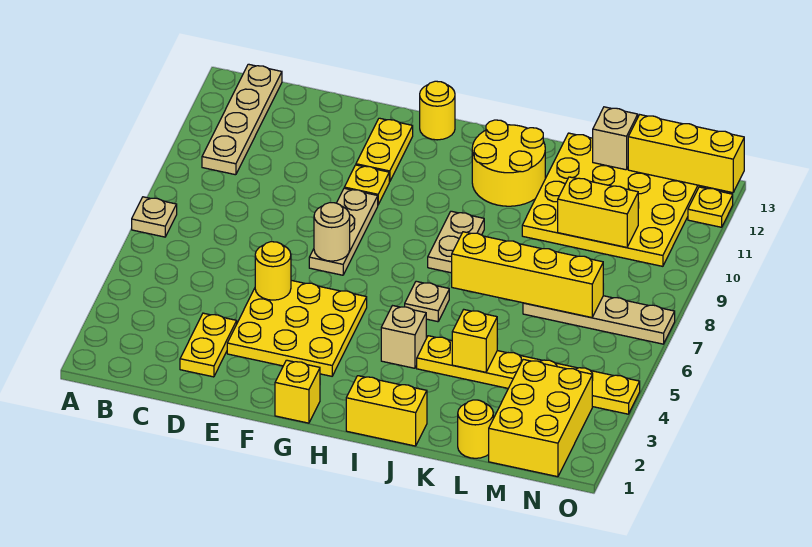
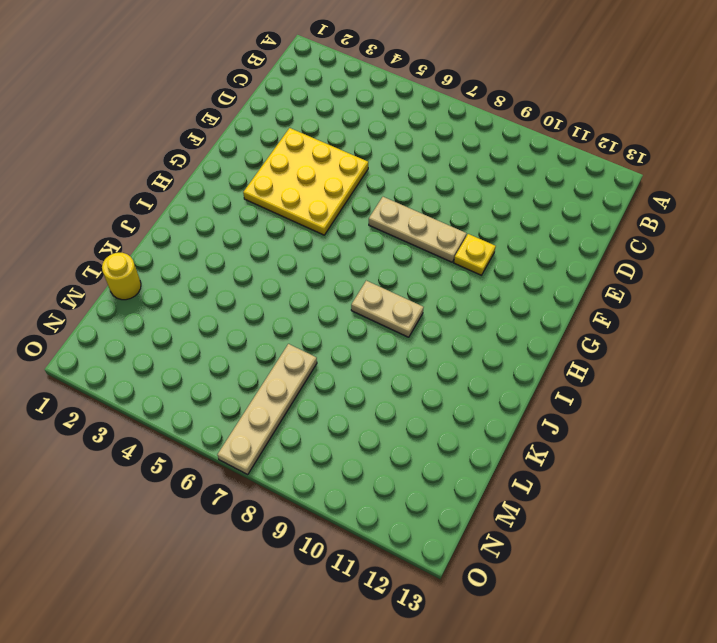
none -> tan plate A7 level 1
none -> tan plate B10:B13 level 1
none -> yellow plate D2:D3 level 1

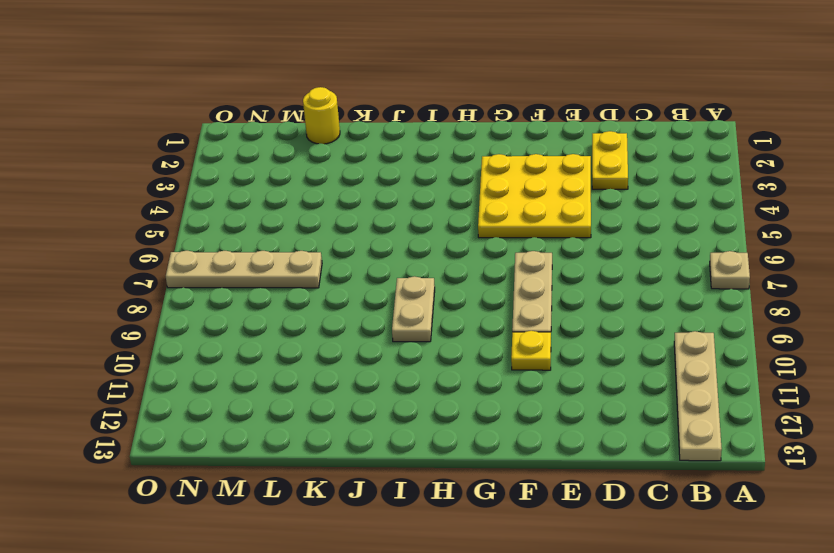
none -> yellow plate F11:F12 level 1
none -> yellow brick G1 level 1
none -> yellow round brick G13 level 1

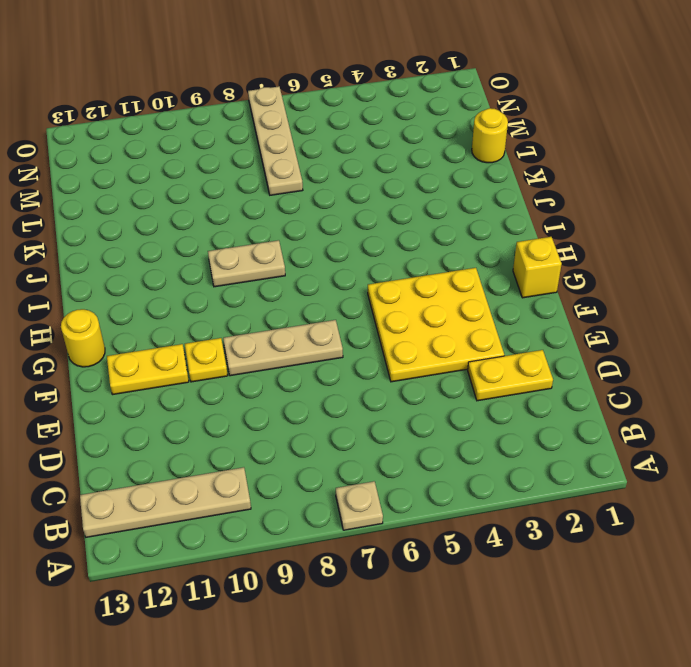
none -> yellow brick I1:J1 level 1
none -> tan brick I4 level 1
none -> tan plate I6 level 1

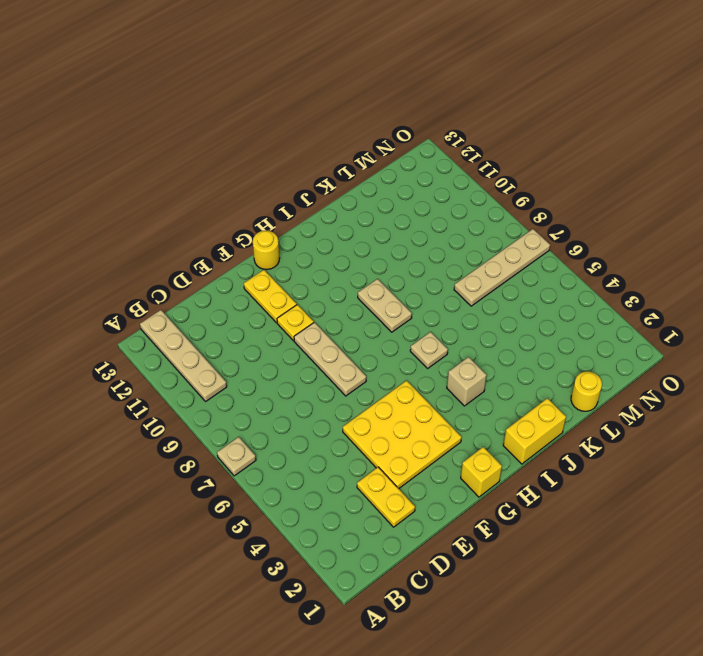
none -> yellow round brick I11:J12 level 1
none -> yellow plate J4:O4 level 1
none -> yellow plate K10:N13 level 1

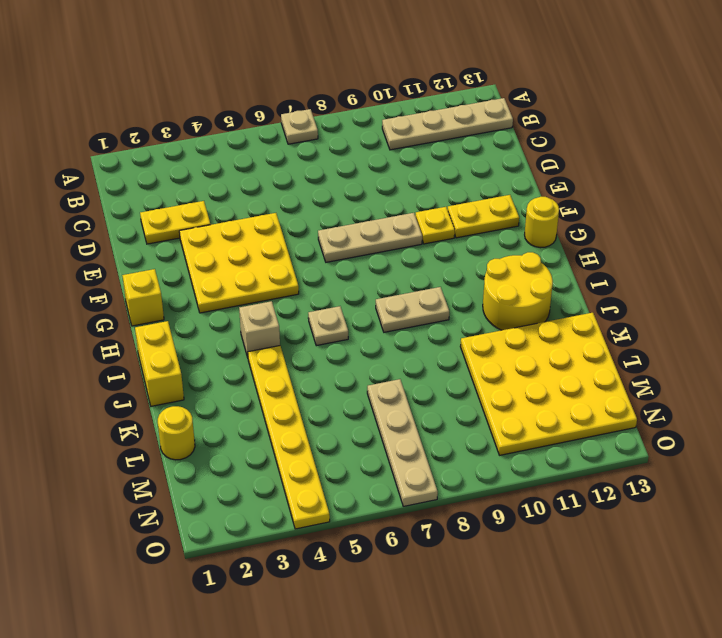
none -> yellow brick M1:N3 level 1
none -> yellow plate O12 level 1
none -> yellow round brick E5 level 2

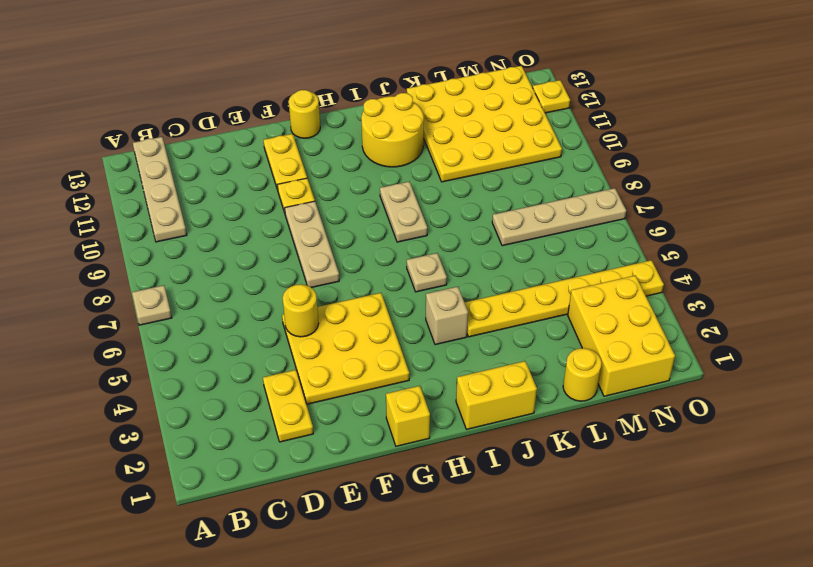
none -> tan round brick F7 level 2
none -> yellow brick J7:M7 level 2
none -> yellow brick K4 level 2

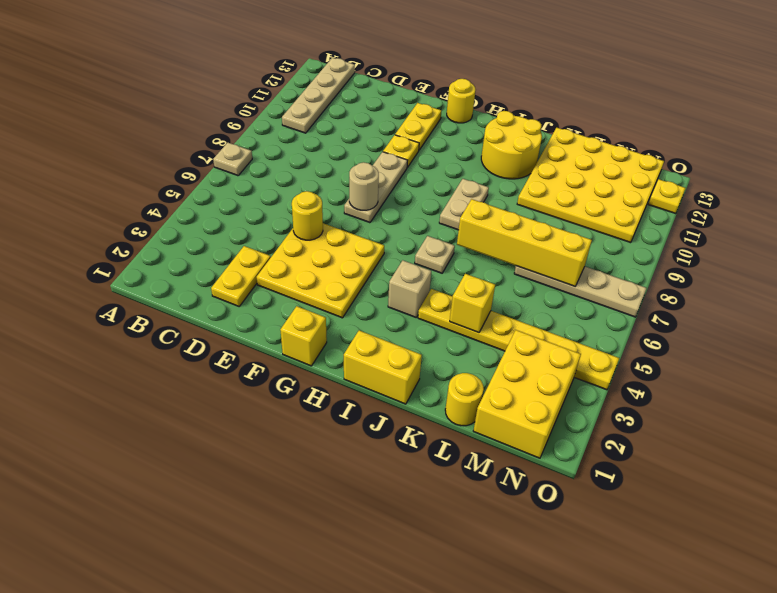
none -> yellow brick L10:M10 level 2
none -> tan brick L13 level 2
none -> yellow brick M13:O13 level 2

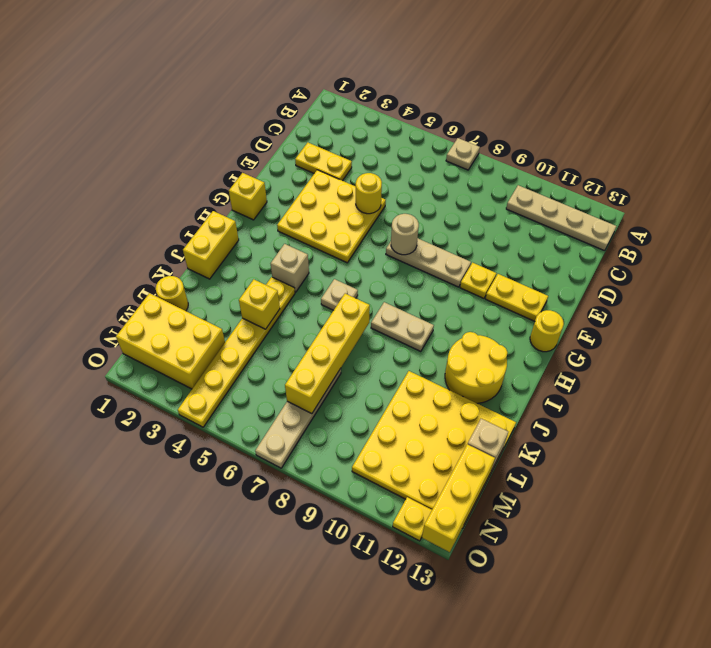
none -> yellow brick L10:M10 level 2

